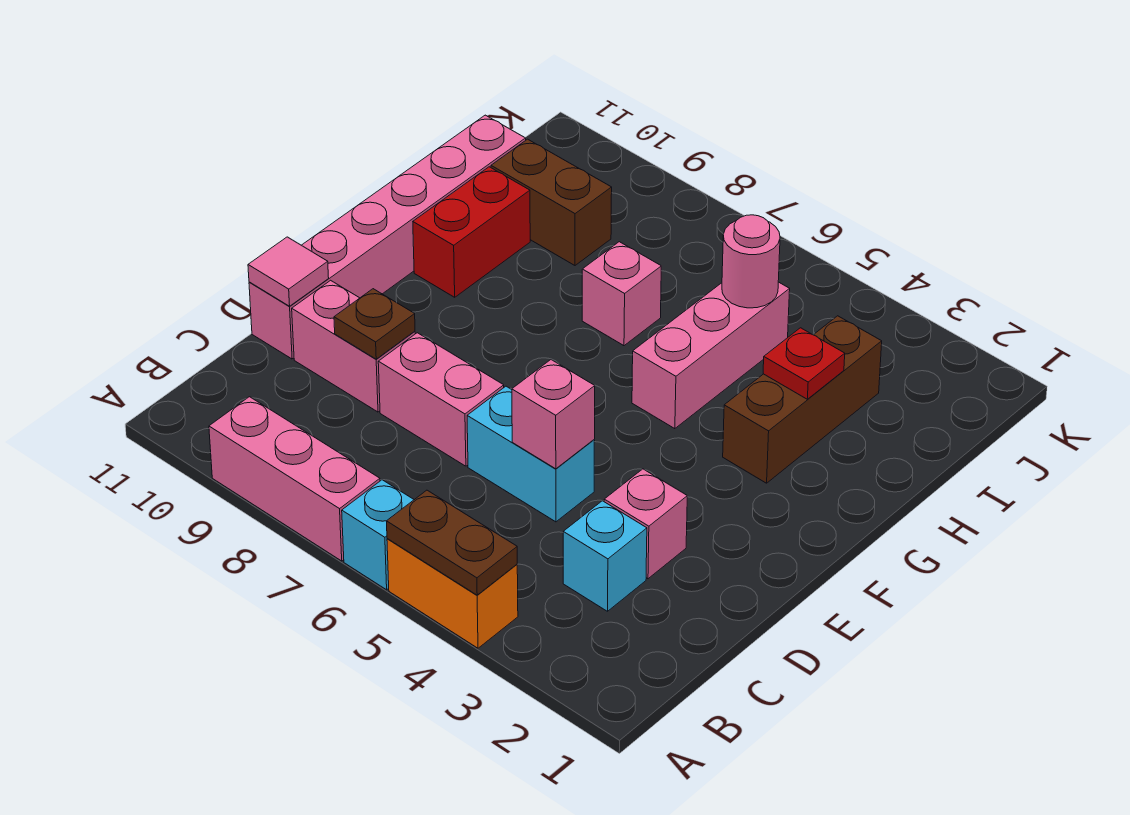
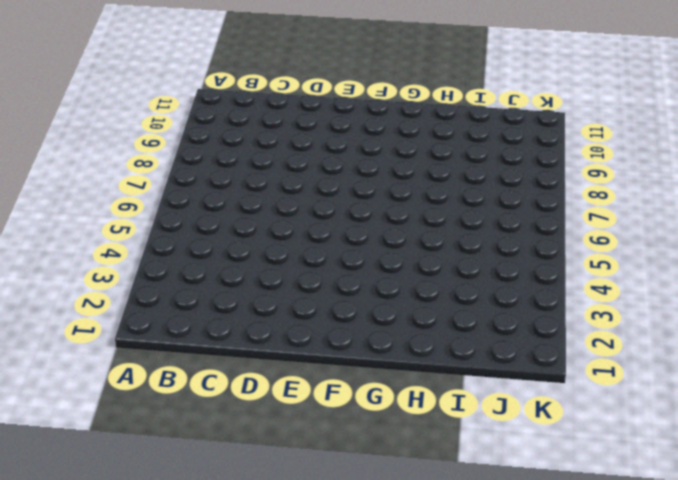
none -> orange brick A4:A5 level 1
none -> cyan brick A6 level 1
none -> pink brick A7:A9 level 1

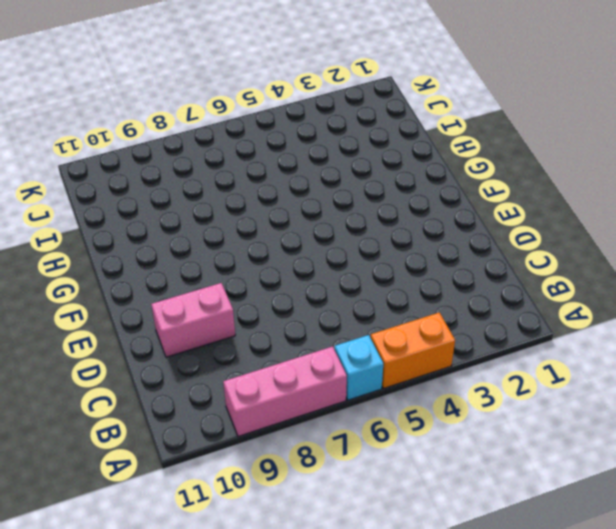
none -> cyan brick C3 level 1
none -> pink brick D3 level 1
none -> cyan brick D5:D6 level 1

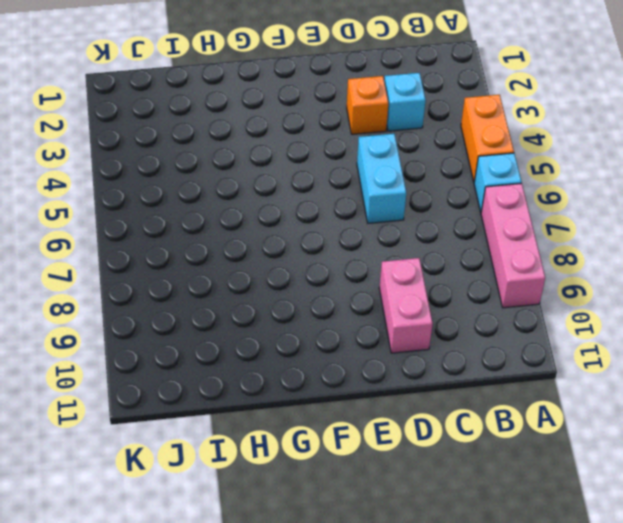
orange brick D3 level 1 -> pink brick D3 level 1
none -> pink brick D7:D8 level 1
none -> pink brick D11:I11 level 1
none -> brown brick G3:I3 level 1

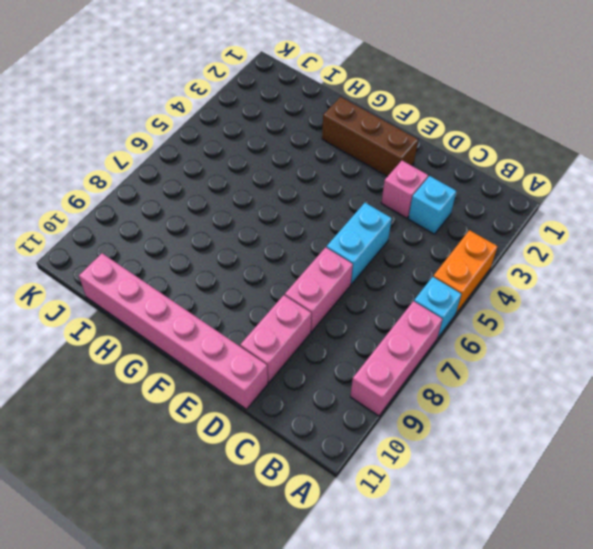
brown brick E2:G2 level 1 -> brown brick G3:I3 level 1
none -> pink brick G5:I5 level 1
none -> red brick G10:H10 level 1
none -> pink brick H7 level 1

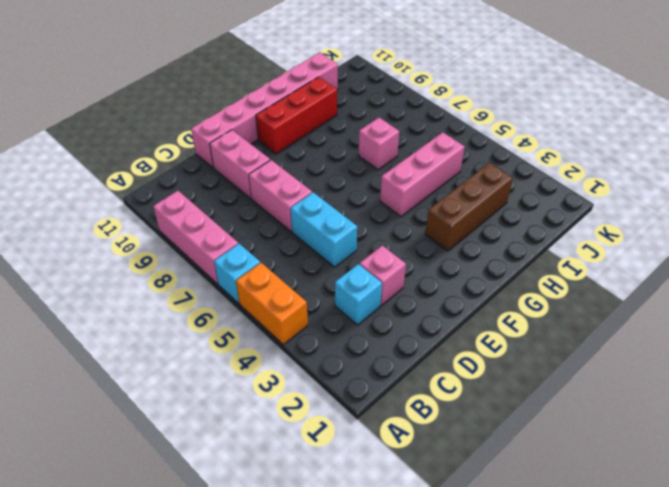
red brick F10:H10 level 1 -> red brick G10:H10 level 1
none -> brown brick I9:I10 level 1
none -> brown plate A4:A5 level 2
none -> pink brick D5 level 2

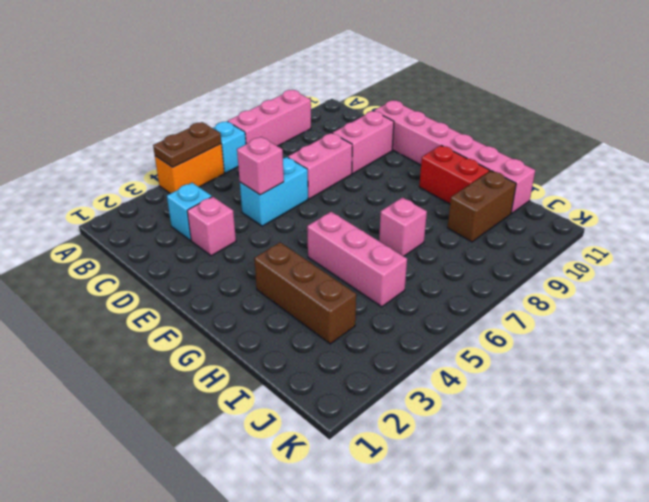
none -> brown plate D9 level 2
none -> pink tile D11 level 2
none -> red plate H3 level 2

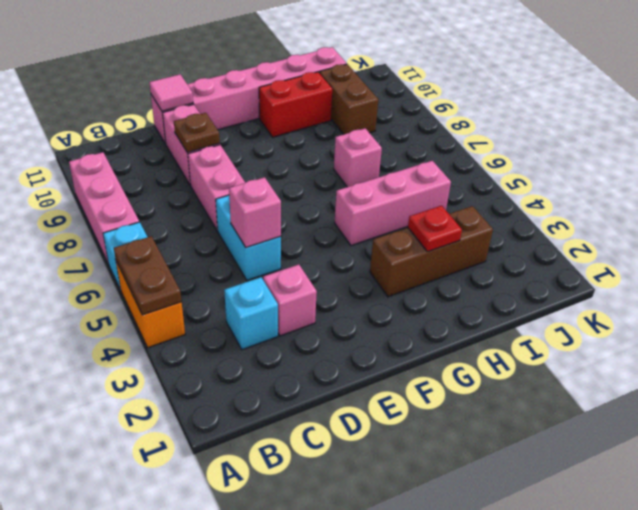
none -> pink round brick I5 level 2

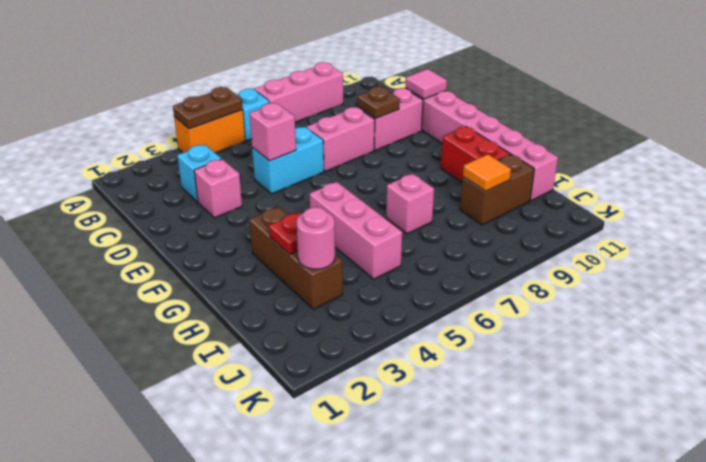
pink round brick I3 level 2 -> pink round brick I5 level 2
orange tile I9 level 2 -> none

